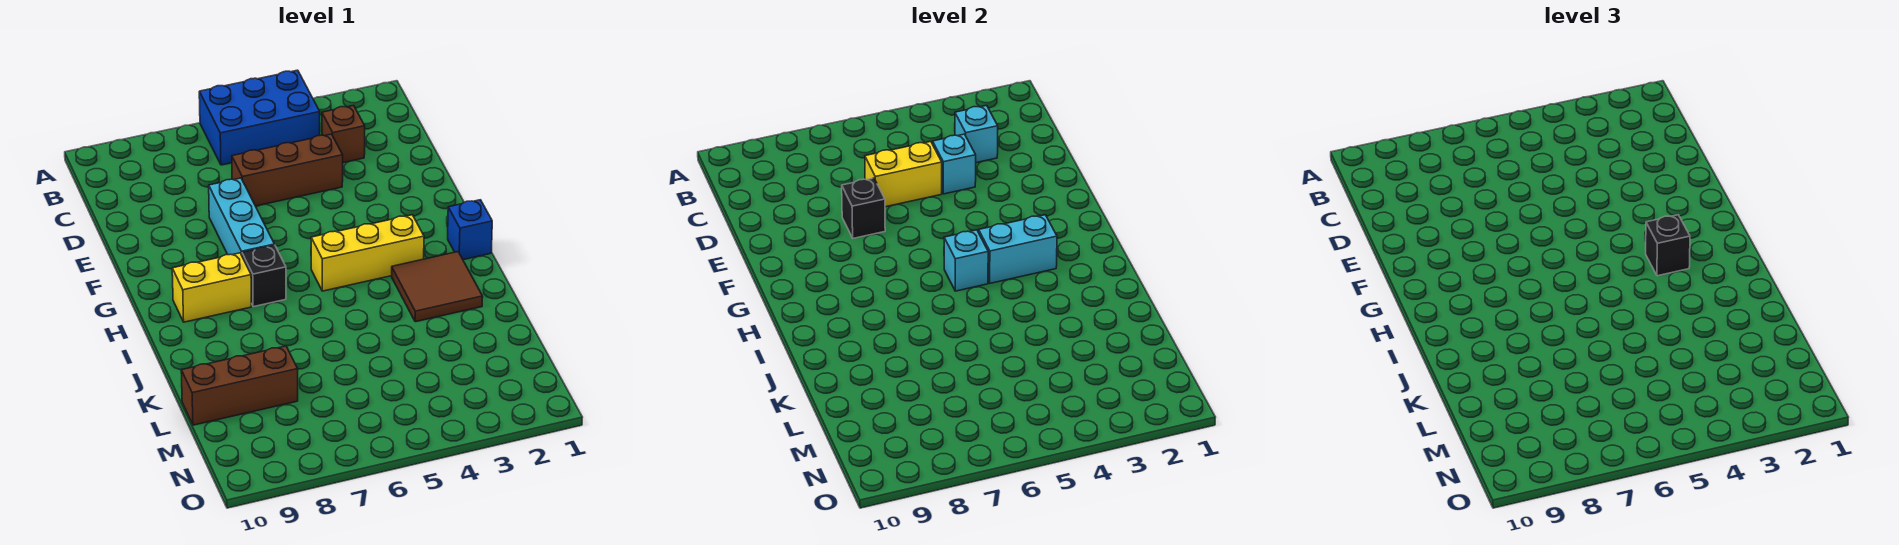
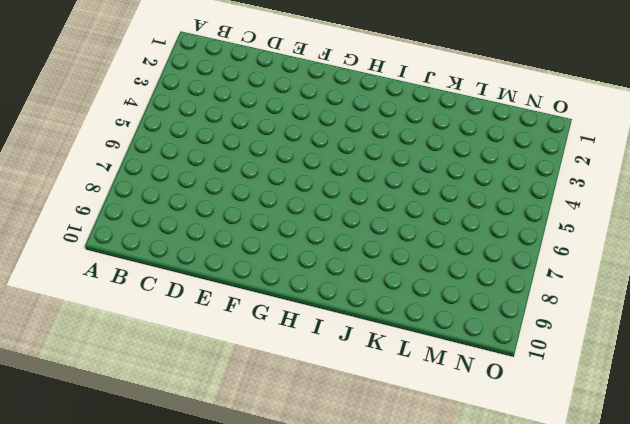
none -> blue brick A4:B6 level 1
none -> brown brick C3 level 1
none -> brown brick D4:D6 level 1

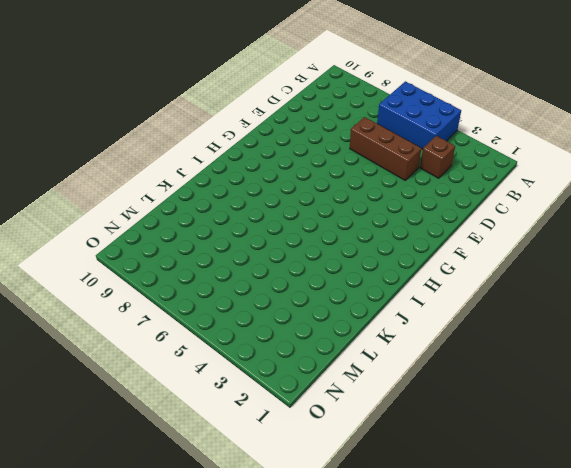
none -> cyan brick E7:G7 level 1
none -> blue brick H1 level 1
none -> yellow brick H3:H5 level 1

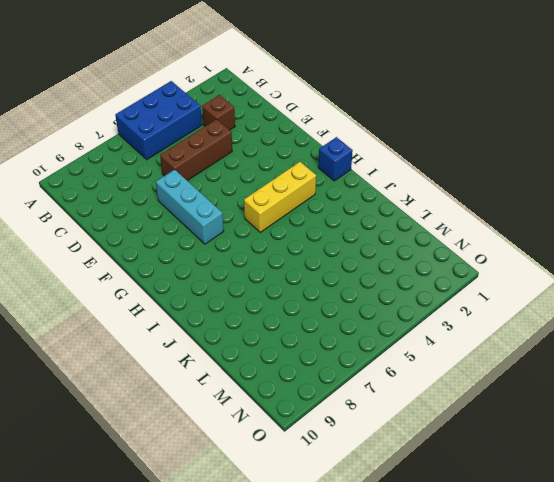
none -> black brick H7 level 1
none -> yellow brick H8:H9 level 1
none -> brown tile I2:J3 level 1

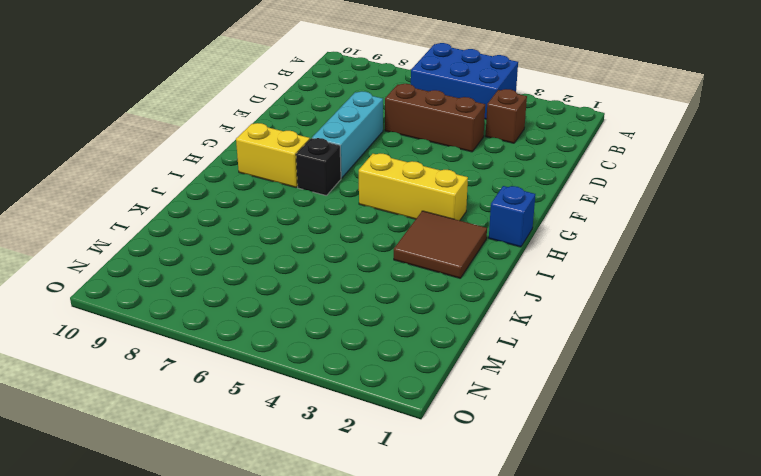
none -> brown brick L8:L10 level 1
none -> cyan brick C3 level 2
none -> cyan brick D4 level 2

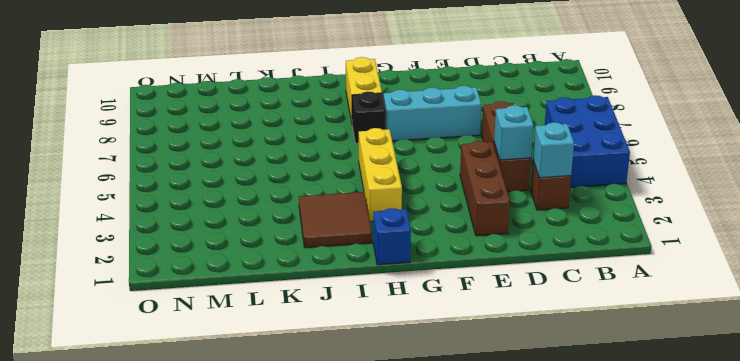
brown brick E2:E4 level 1 -> brown brick L8:L10 level 1
none -> yellow brick D5:D6 level 2
none -> black brick E7 level 2
none -> cyan brick H3:H4 level 2

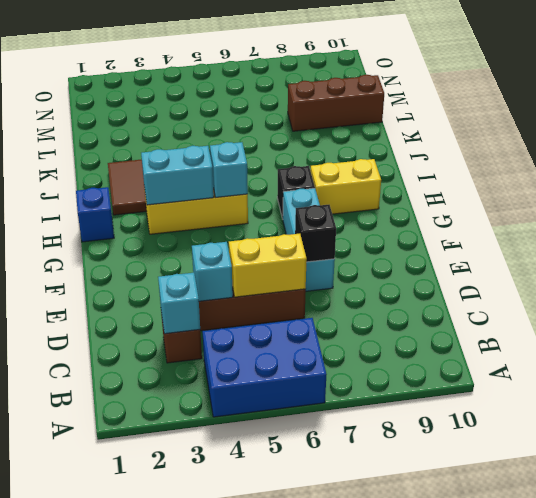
none -> black brick H3 level 3

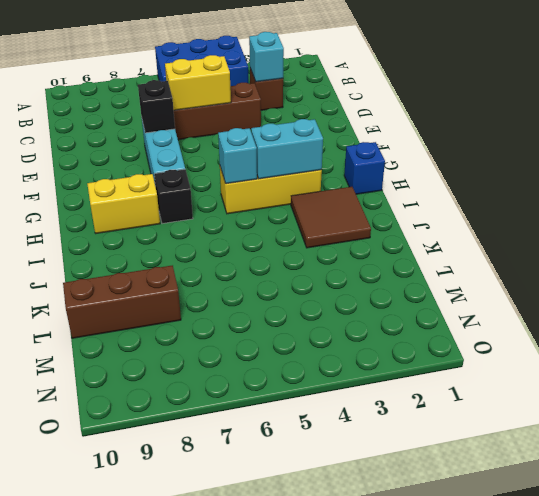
none -> cyan brick D4 level 2
none -> black brick H3 level 3

